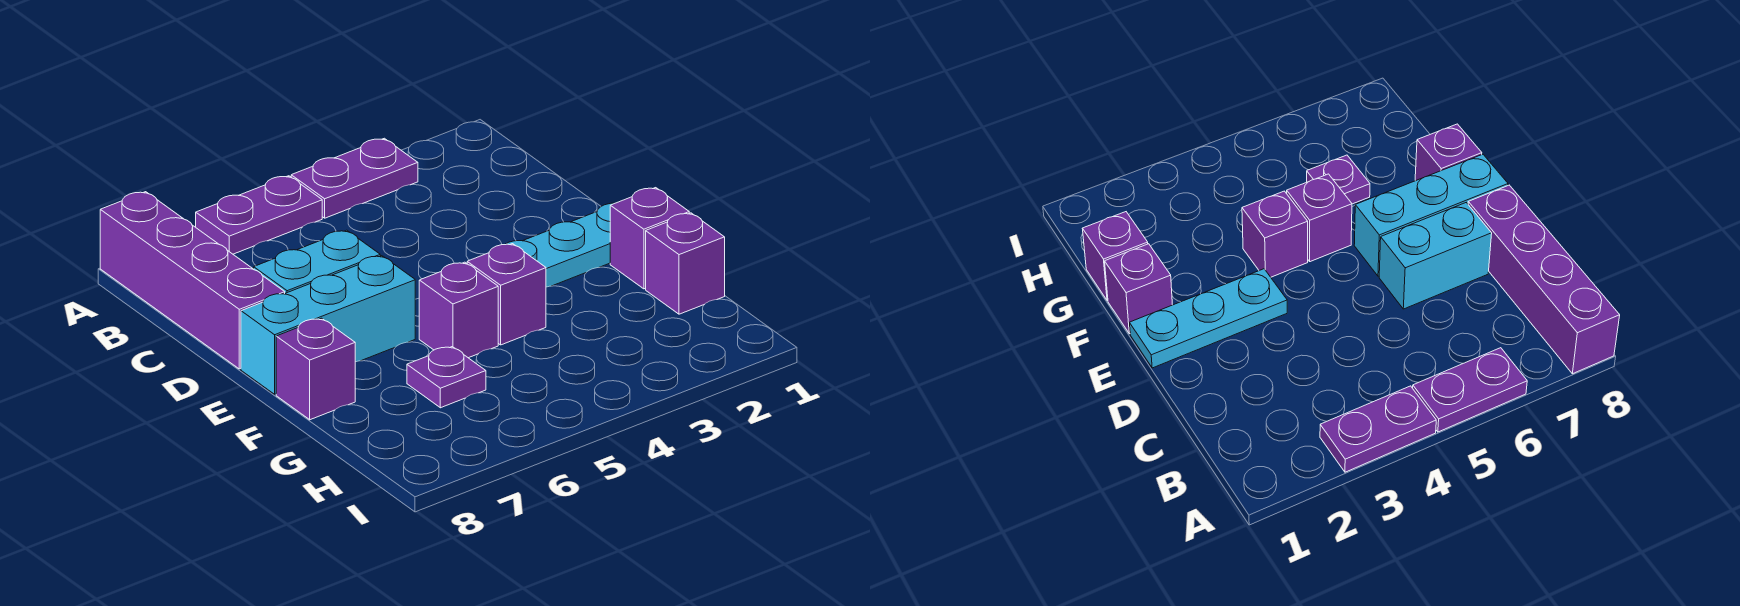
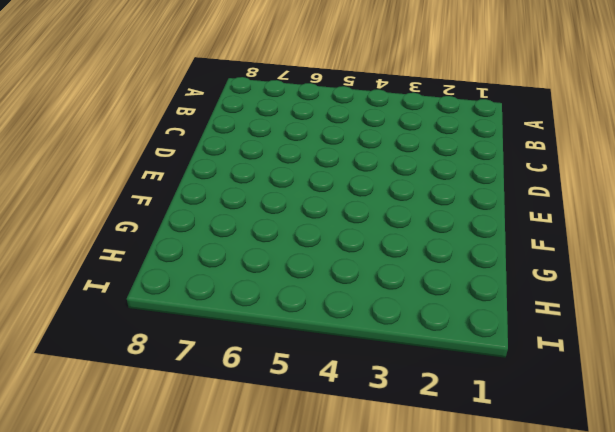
none -> purple plate A3:A4 level 1
none -> purple plate A5:A6 level 1
none -> purple brick A8:D8 level 1

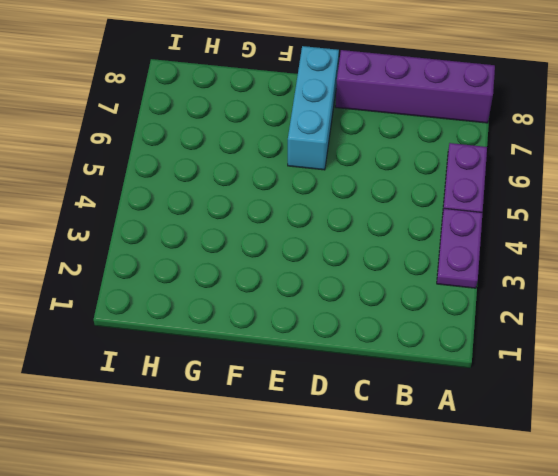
none -> cyan brick D6:D7 level 1
none -> cyan plate E1:E3 level 1
none -> purple brick F1 level 1

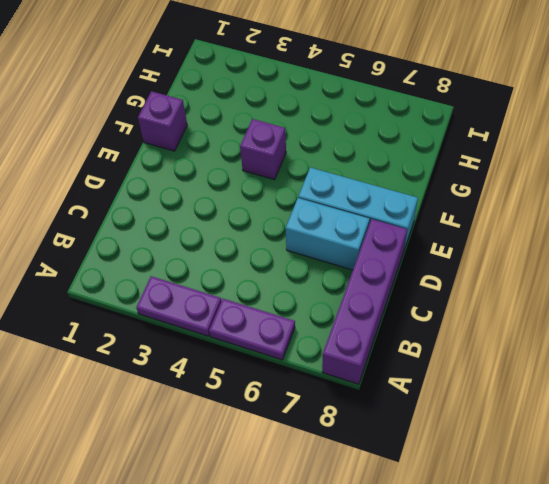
none -> cyan plate E1:E3 level 1
none -> purple brick F5 level 1
none -> purple brick F8 level 1

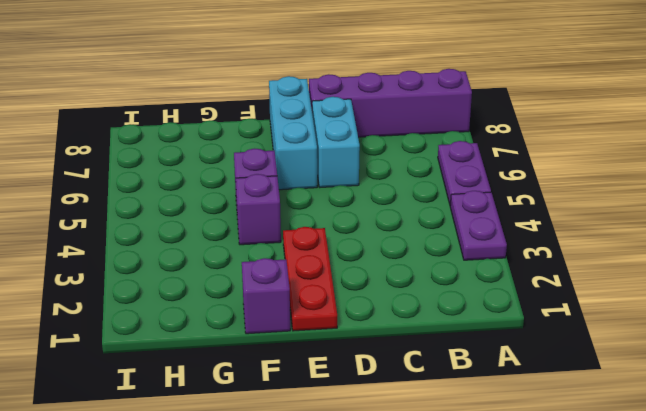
red plate E1:E3 level 1 -> cyan plate E1:E3 level 1
none -> purple brick F8 level 1
none -> purple brick G1 level 1
none -> purple plate G6 level 1

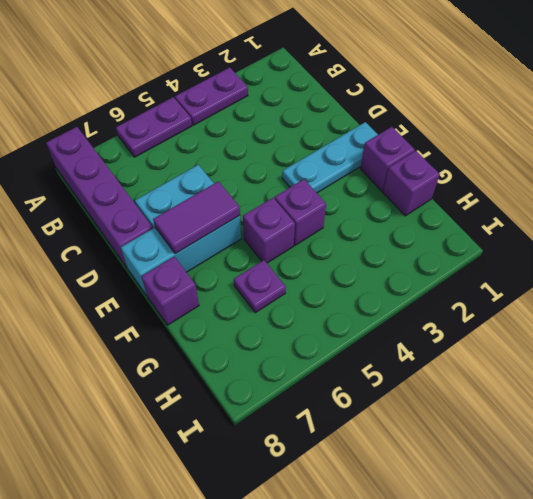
purple tile E6:E7 level 2 -> none

